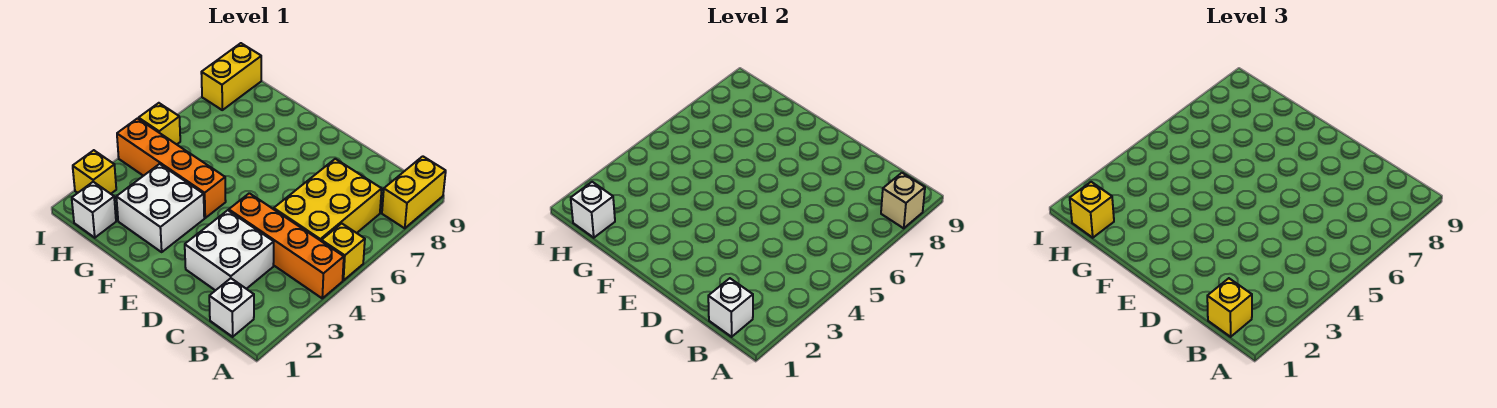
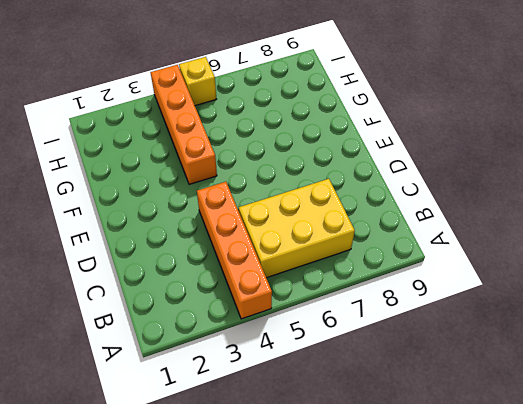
none -> yellow brick A5 level 1
none -> yellow brick A8:A9 level 1
none -> white brick B1 level 1

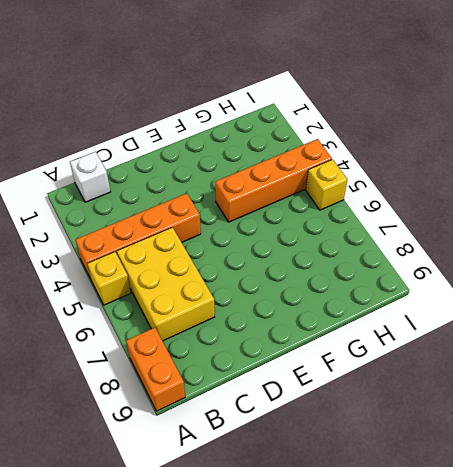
orange brick A8:A9 level 1 -> yellow brick A8:A9 level 1
none -> white brick C2:D3 level 1
none -> white brick F2:G3 level 1
none -> white brick H1 level 1

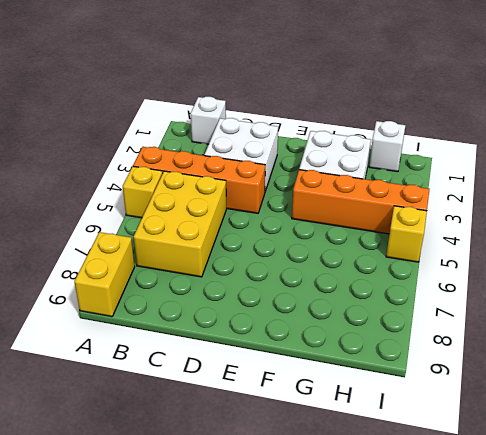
none -> yellow brick I2 level 1
none -> yellow brick I8:I9 level 1
none -> tan brick A8 level 2

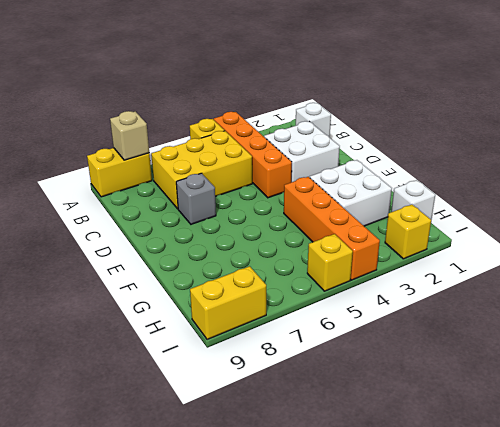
grey brick D7 level 1 -> none
none -> white brick B1 level 2
none -> white brick H1 level 2
none -> yellow brick B1 level 3

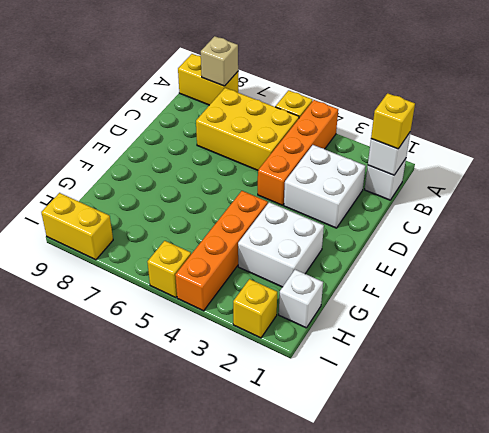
none -> white brick H1 level 2
none -> yellow brick H1 level 3

